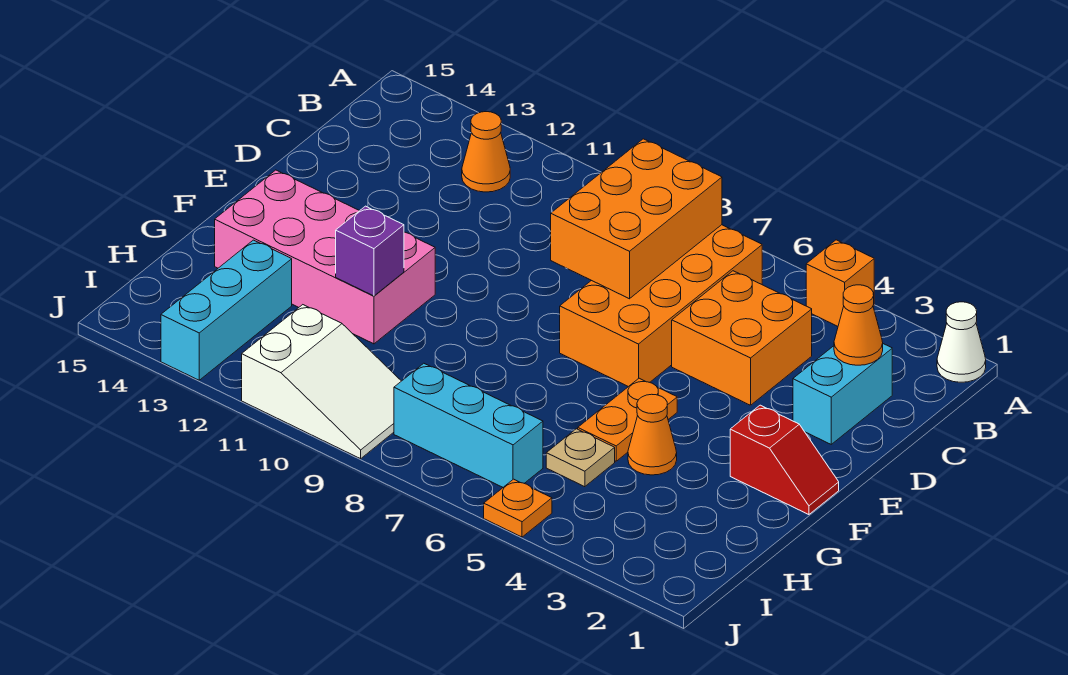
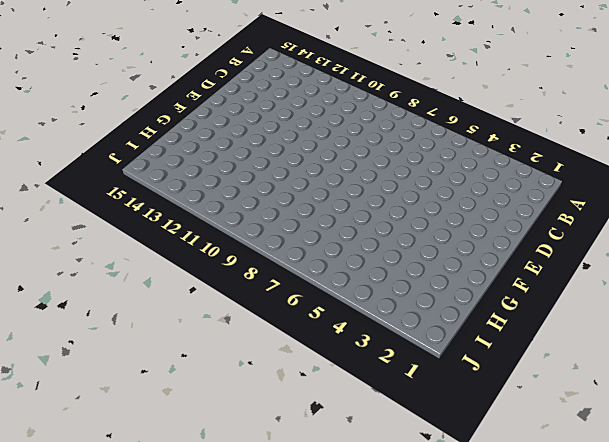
none -> white cone A1 level 1
none -> orange brick A4 level 1
none -> orange brick B6:E7 level 1

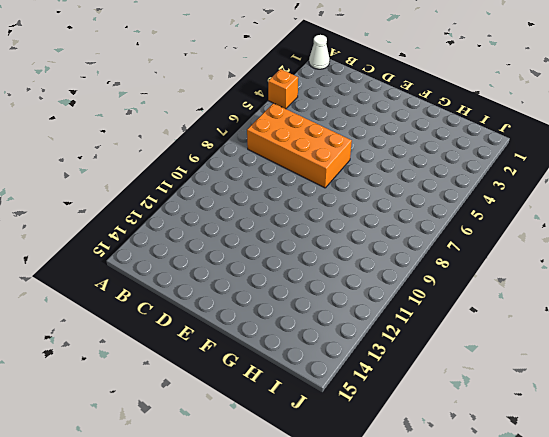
none -> orange cone B12 level 1
none -> cyan brick C2:D2 level 1
none -> orange brick C4:D5 level 1

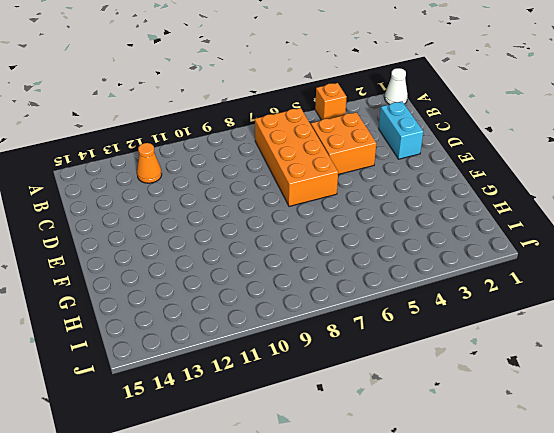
none -> red slope F1:F2 level 1 top 2
none -> orange plate F5:G5 level 1
none -> pink brick F11:G14 level 1

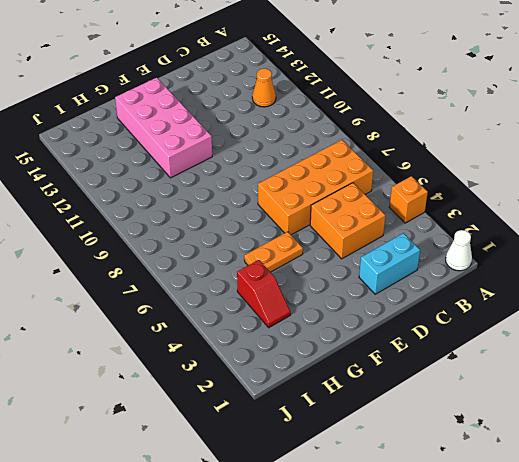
red slope H3:H4 level 1 top 4 -> red slope F1:F2 level 1 top 2
none -> orange cone G4 level 1
none -> tan plate H5 level 1
none -> cyan brick H13:J13 level 1

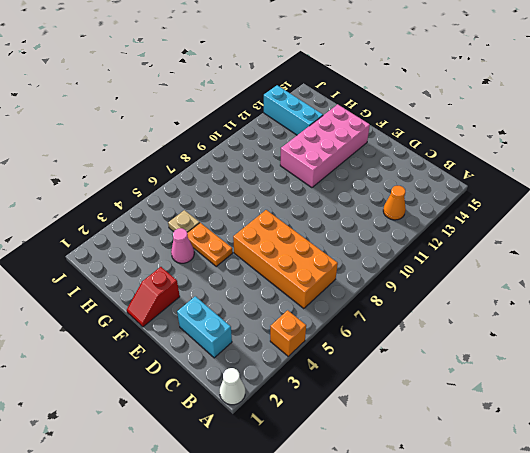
pink cone G4 level 1 -> orange cone G4 level 1
none -> orange brick C4:D5 level 1
none -> cyan brick I6:I8 level 1
none -> white slope I9:J11 level 1 top 11

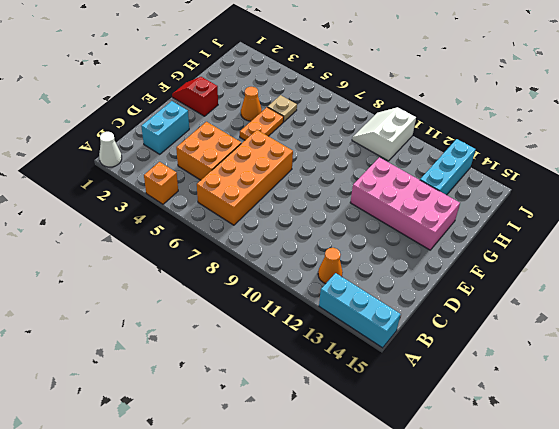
cyan brick A13:A15 level 1 -> cyan brick I6:I8 level 1
white slope I9:J10 level 1 top 10 -> white slope I9:J11 level 1 top 11
none -> orange plate J5 level 1
none -> orange brick B7:D8 level 2
none -> orange cone C2 level 2

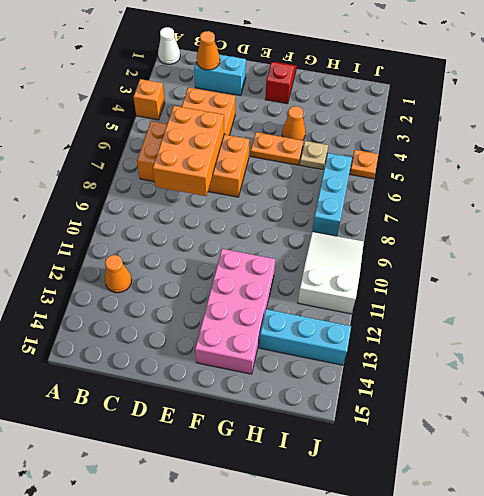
orange brick C6:D8 level 2 -> orange brick B7:D8 level 2
none -> purple brick G11 level 2

